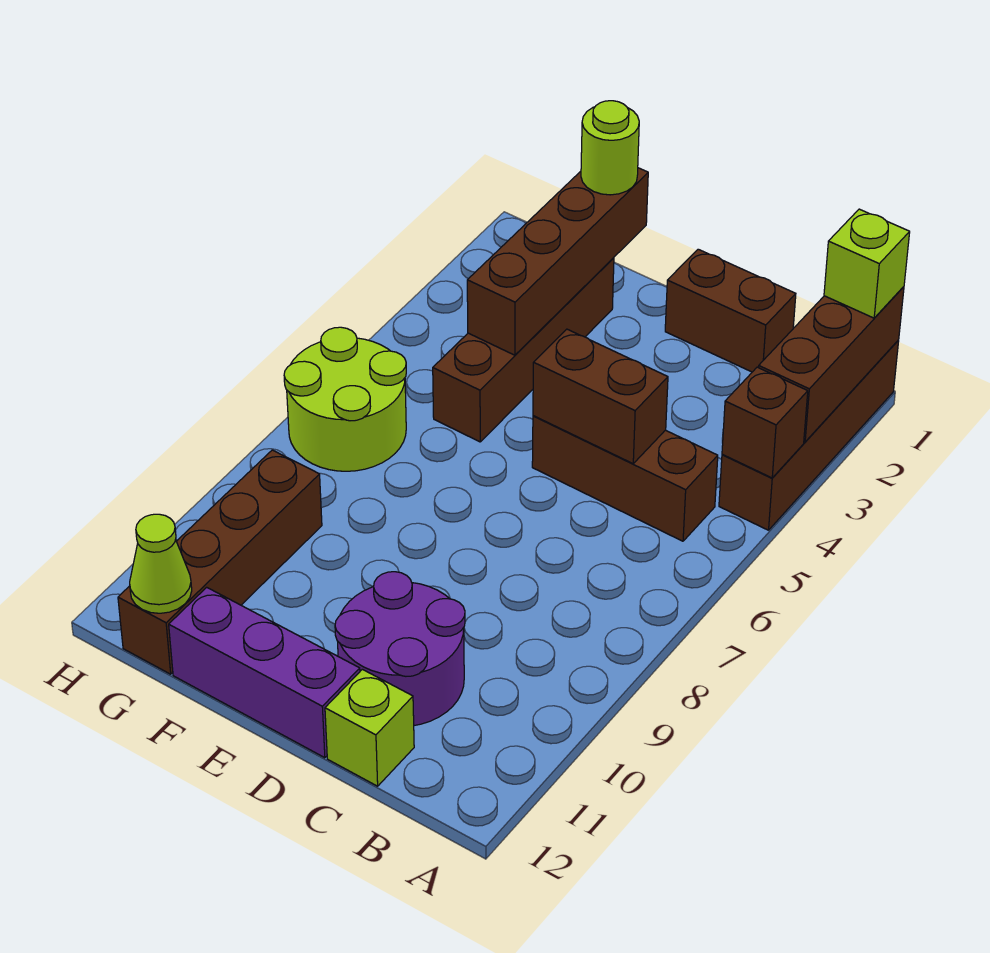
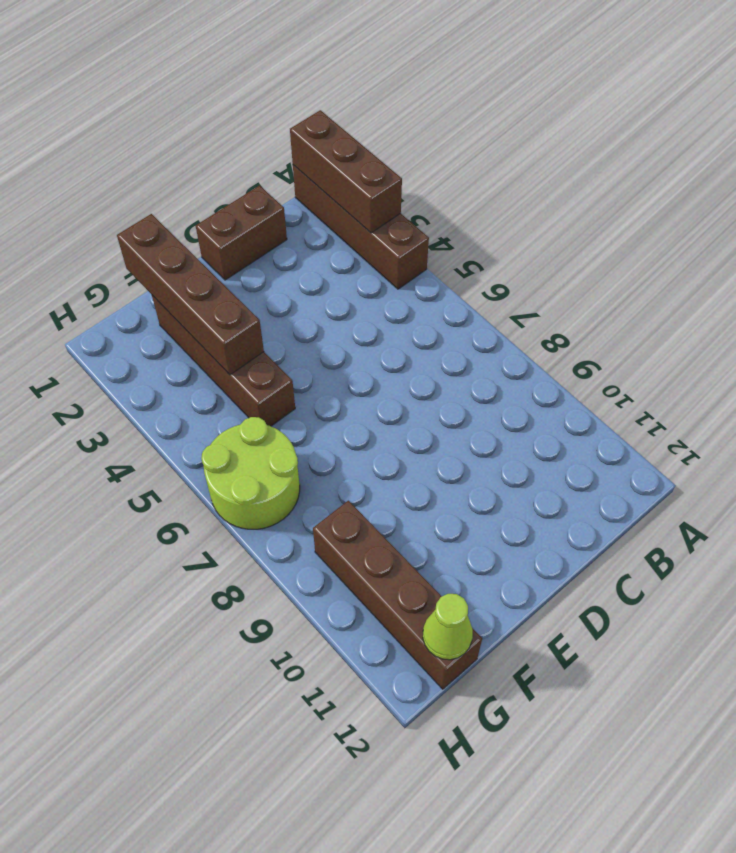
none -> brown brick B5:D5 level 1
none -> purple round brick C10:D11 level 1
none -> lime brick C12 level 1

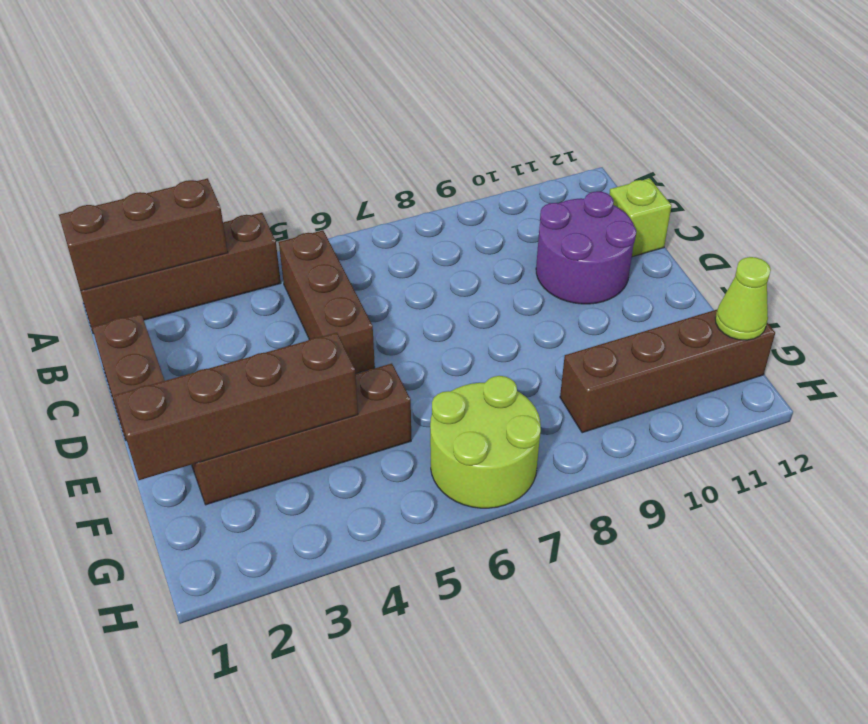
none -> purple brick D12:F12 level 1
none -> brown brick A4 level 2
none -> brown brick C5:D5 level 2

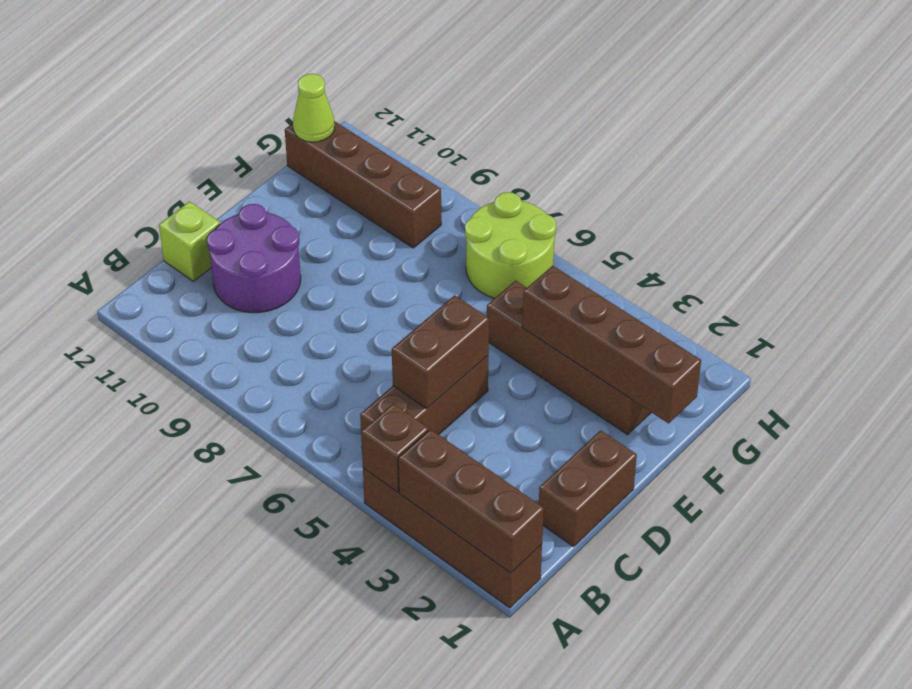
none -> purple brick D12:F12 level 1
none -> lime brick A1 level 3
none -> lime round brick F1 level 3

